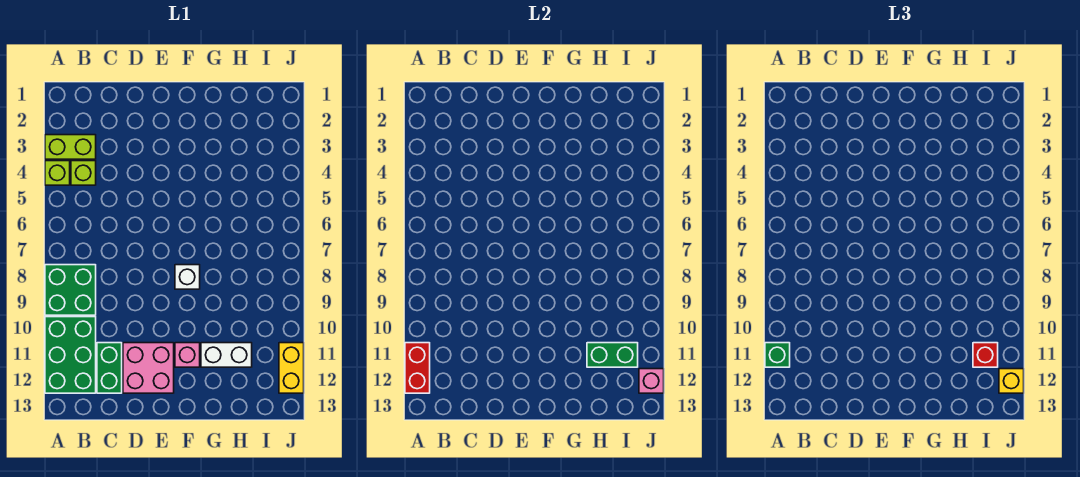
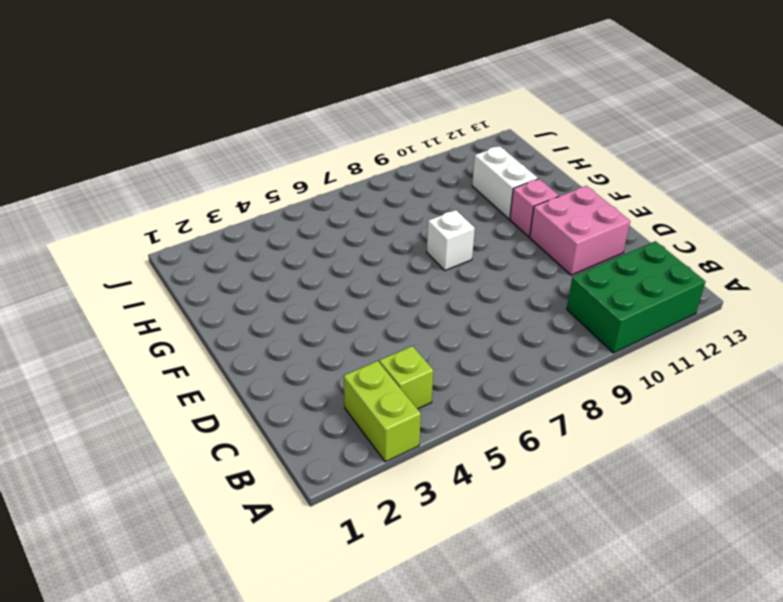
none -> lime brick A4 level 1
none -> green brick A8:B9 level 1
none -> green brick C11:C12 level 1

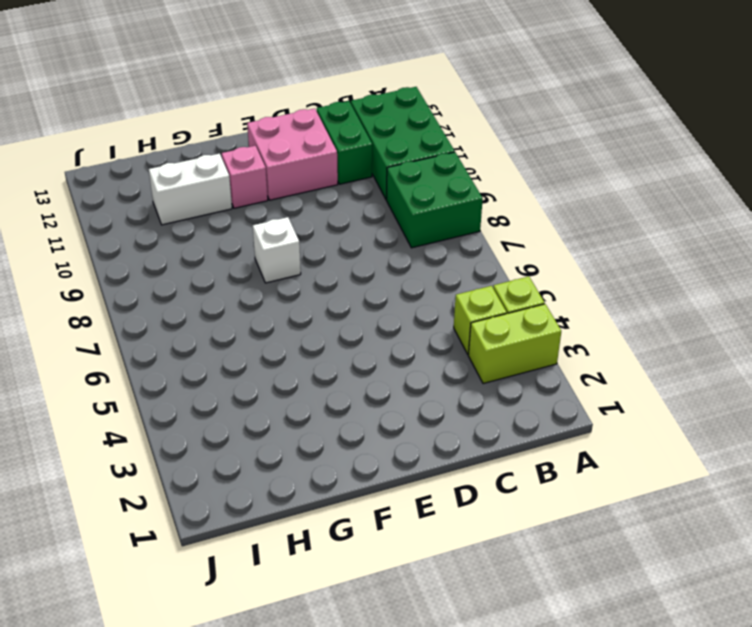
none -> yellow brick J11:J12 level 1
none -> red brick A11:A12 level 2
none -> green brick H11:I11 level 2

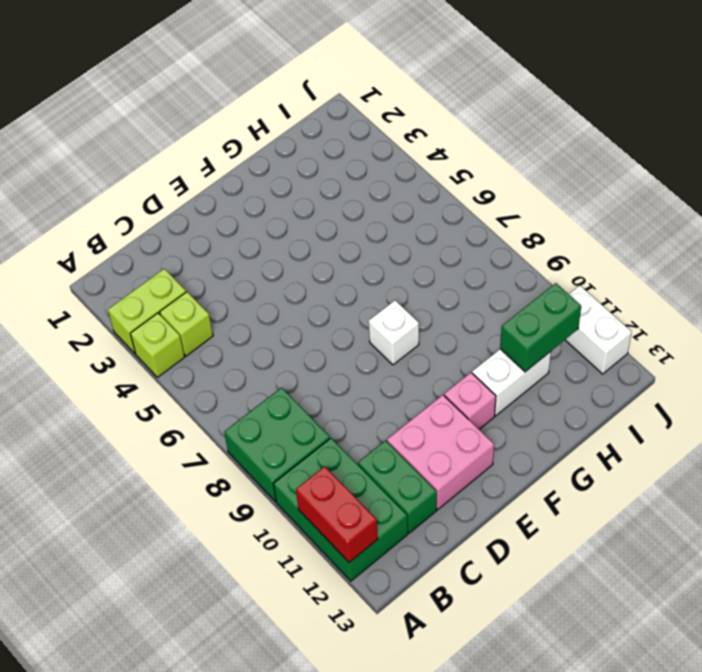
white brick J11:J12 level 1 -> yellow brick J11:J12 level 1
none -> pink brick J12 level 2
none -> green brick A11 level 3
none -> red brick I11 level 3

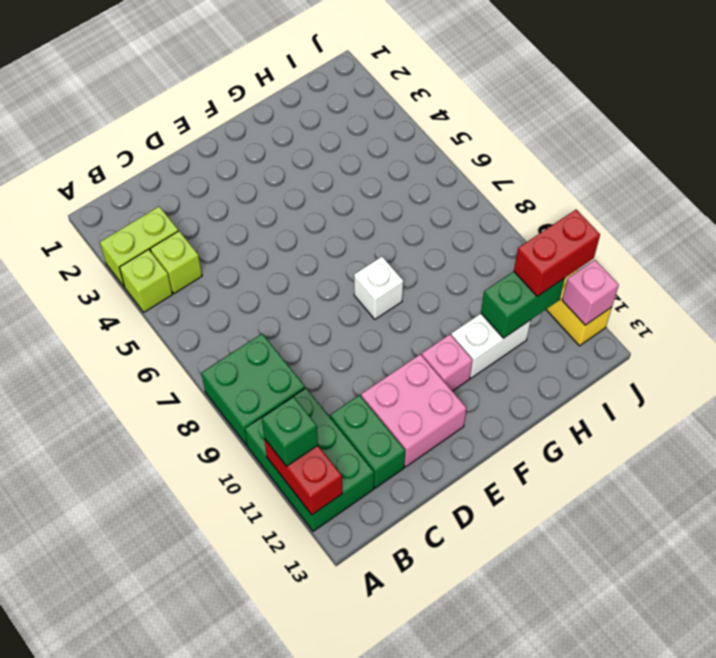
red brick I11:J11 level 3 -> red brick I11 level 3
none -> yellow brick J12 level 3

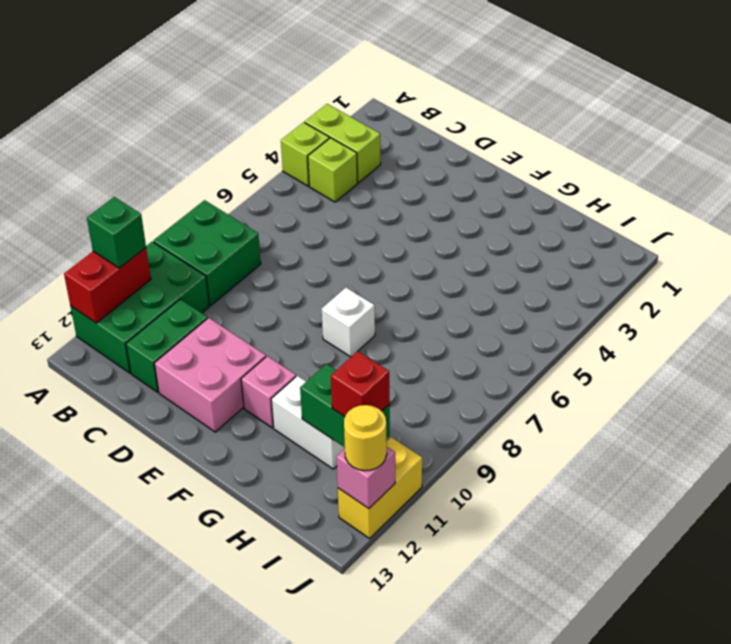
yellow round brick J12 level 3 -> yellow brick J12 level 3

